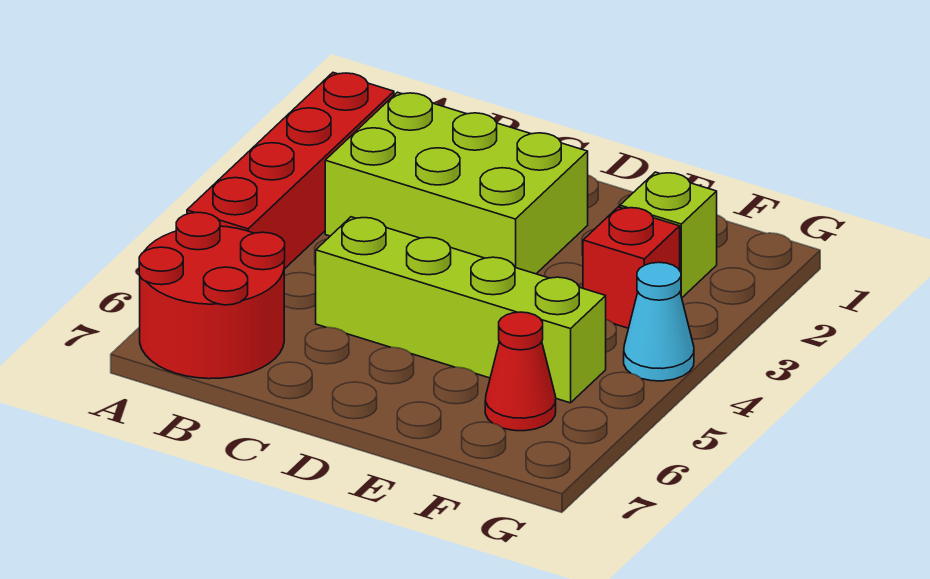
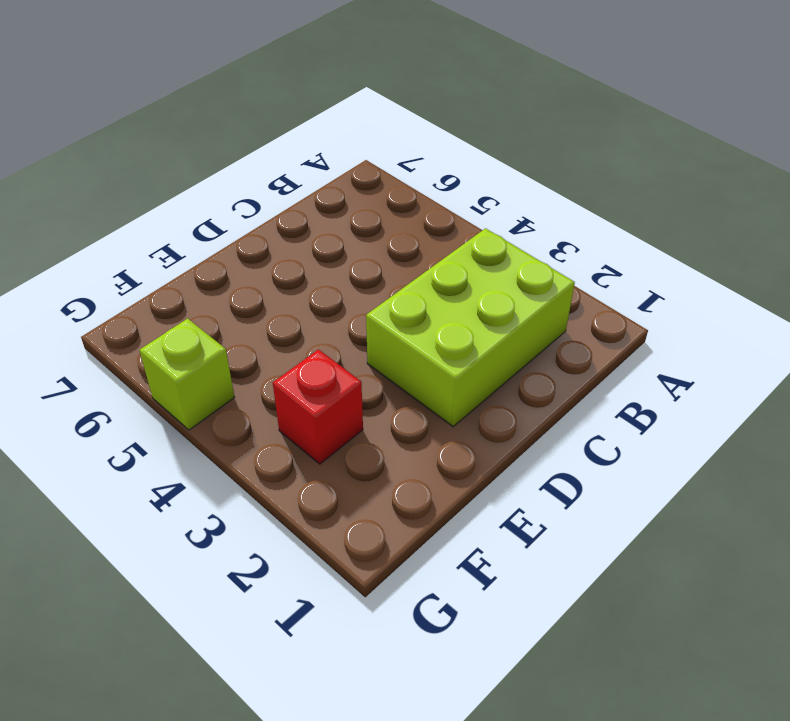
lime brick G5 level 1 -> lime brick F2 level 1
none -> red brick A2:A5 level 1
none -> red round brick A6:B7 level 1

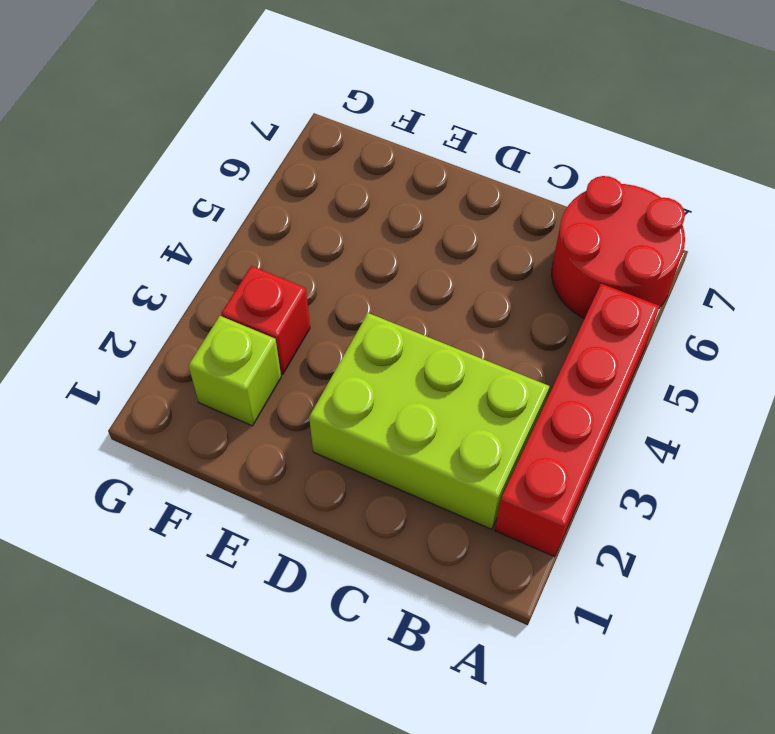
none -> lime brick C5:F5 level 1
none -> red cone F6 level 1

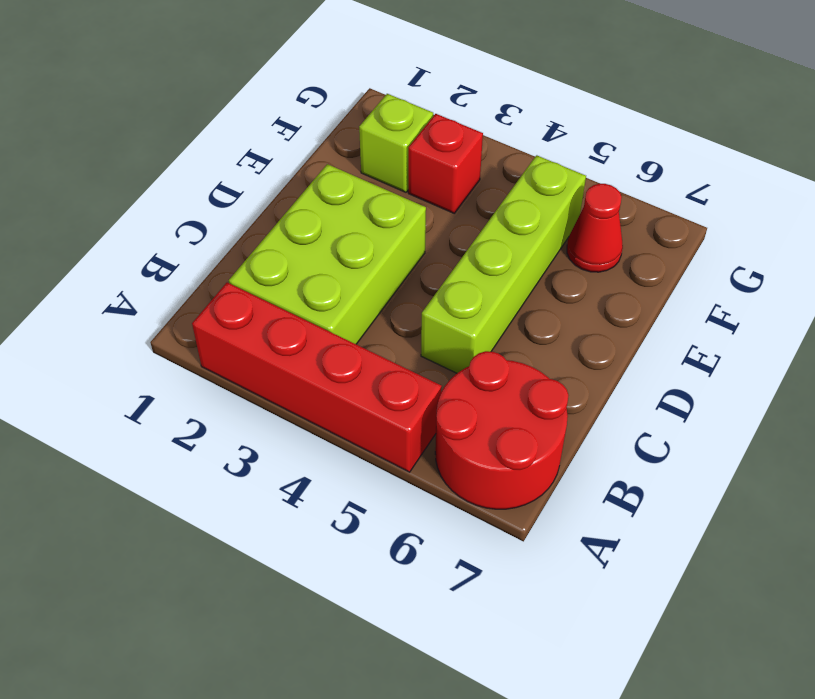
none -> cyan cone G4 level 1

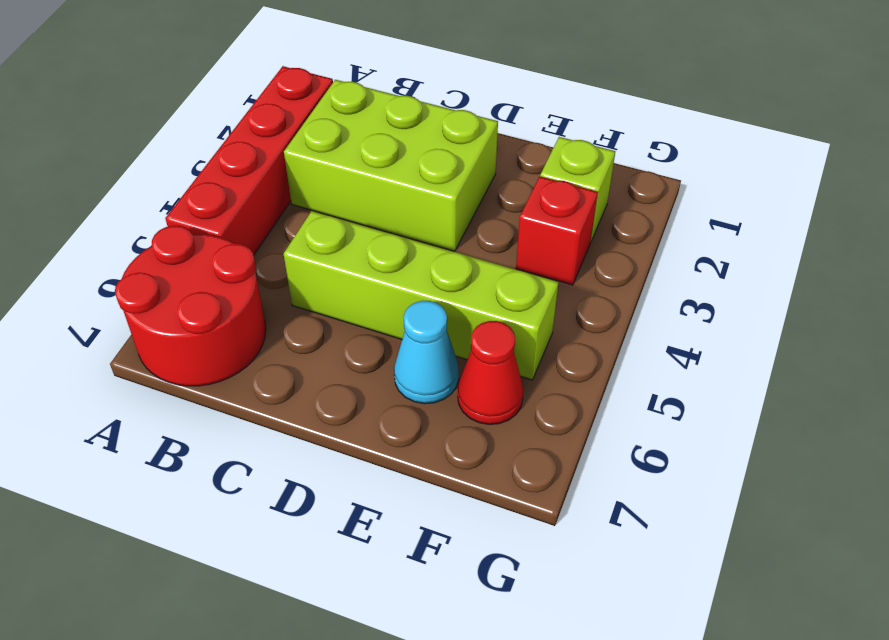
cyan cone E6 level 1 -> cyan cone G4 level 1

